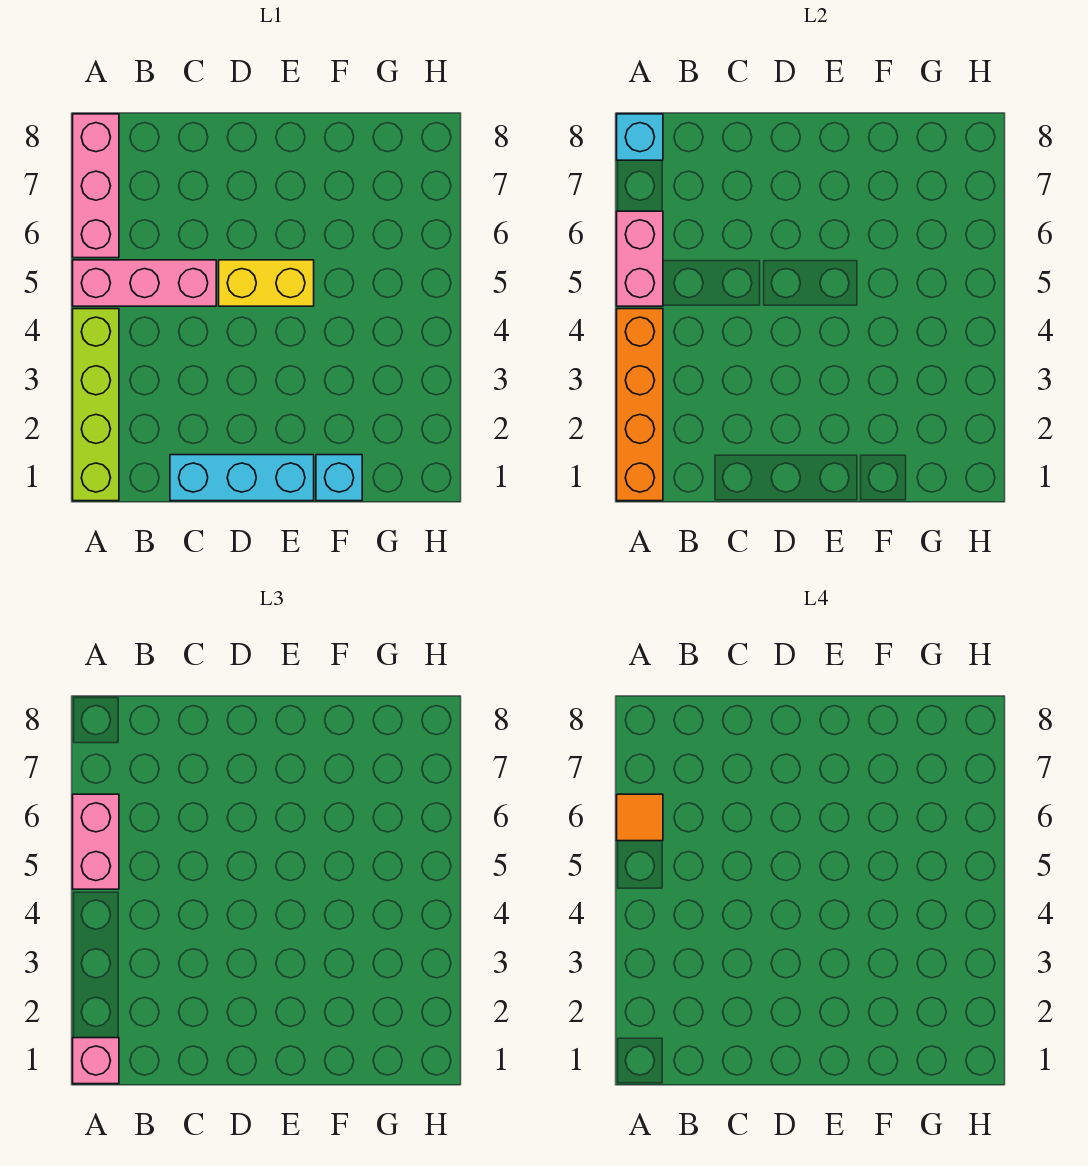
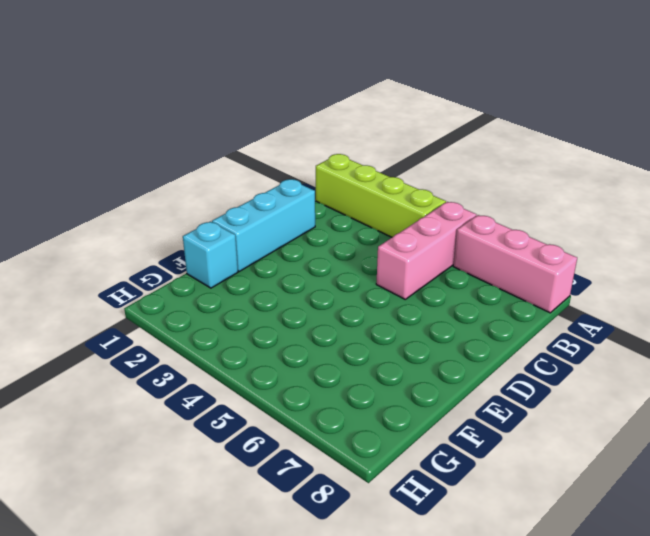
none -> yellow brick D5:E5 level 1
none -> orange brick A1:A4 level 2
none -> pink brick A5:A6 level 2

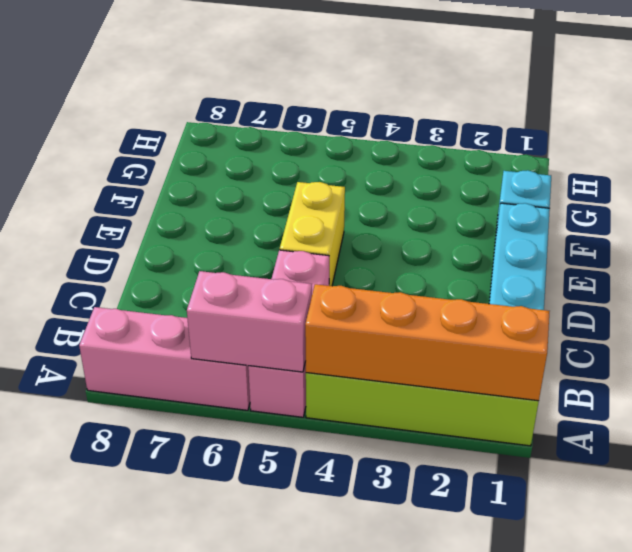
none -> cyan brick A8 level 2
none -> pink brick A1 level 3
none -> pink brick A5:A6 level 3

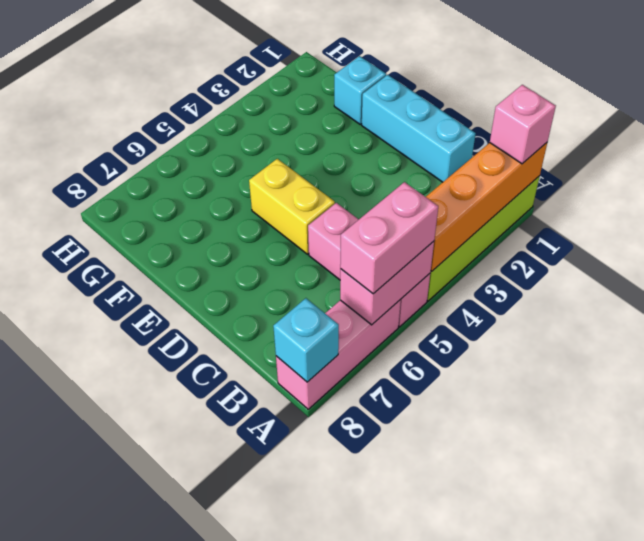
none -> orange tile A6 level 4

